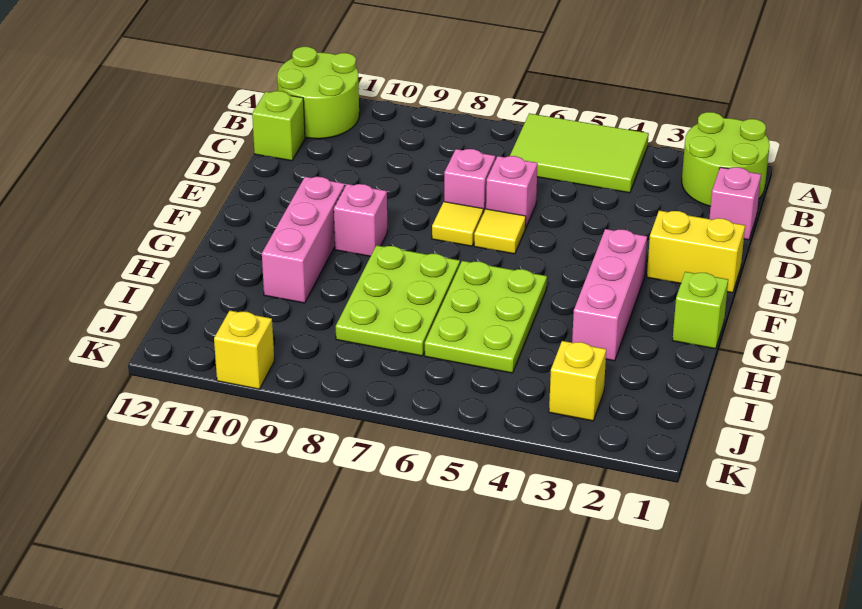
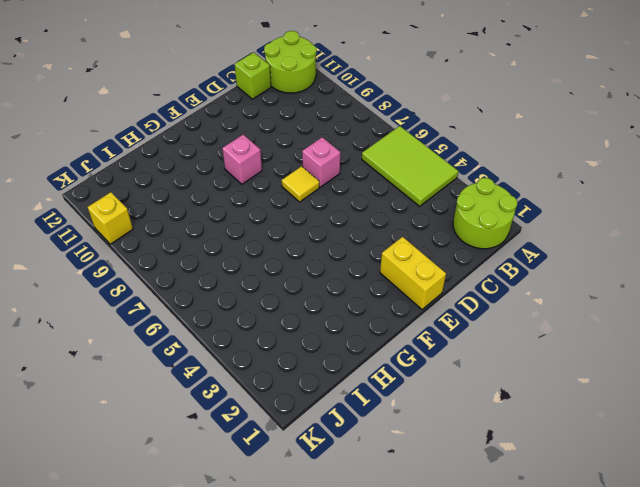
none -> pink brick C1 level 1
none -> pink brick D6 level 1
none -> yellow tile E6 level 1

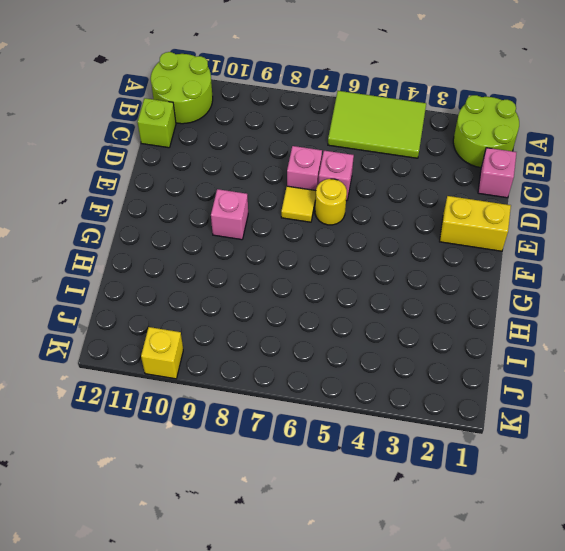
yellow round brick E6 level 1 -> yellow tile E6 level 1
none -> pink brick F3:H3 level 1
none -> pink brick F10:H10 level 1
none -> lime brick G1 level 1

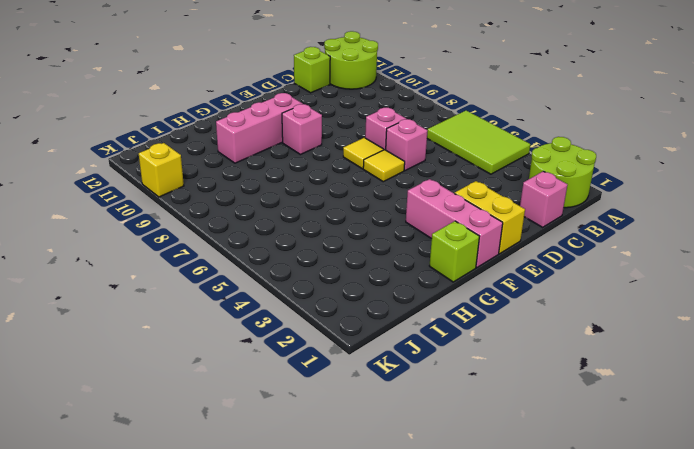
pink brick F1:F3 level 1 -> pink brick F3:H3 level 1
none -> lime plate G5:I6 level 1
none -> lime plate G7:I8 level 1
none -> yellow brick J3 level 1

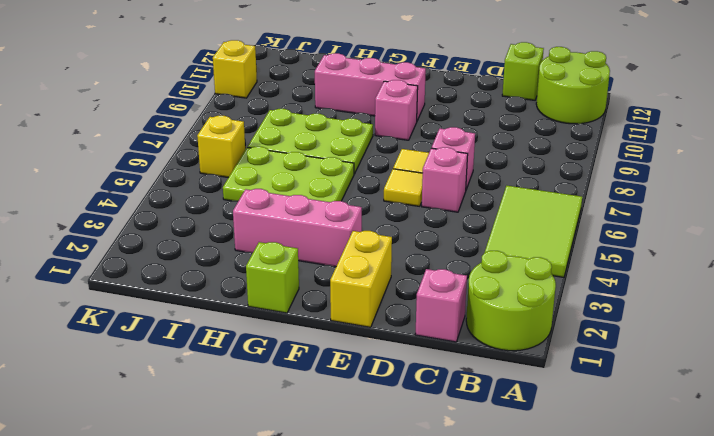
yellow brick J6 level 1 -> yellow brick J3 level 1

